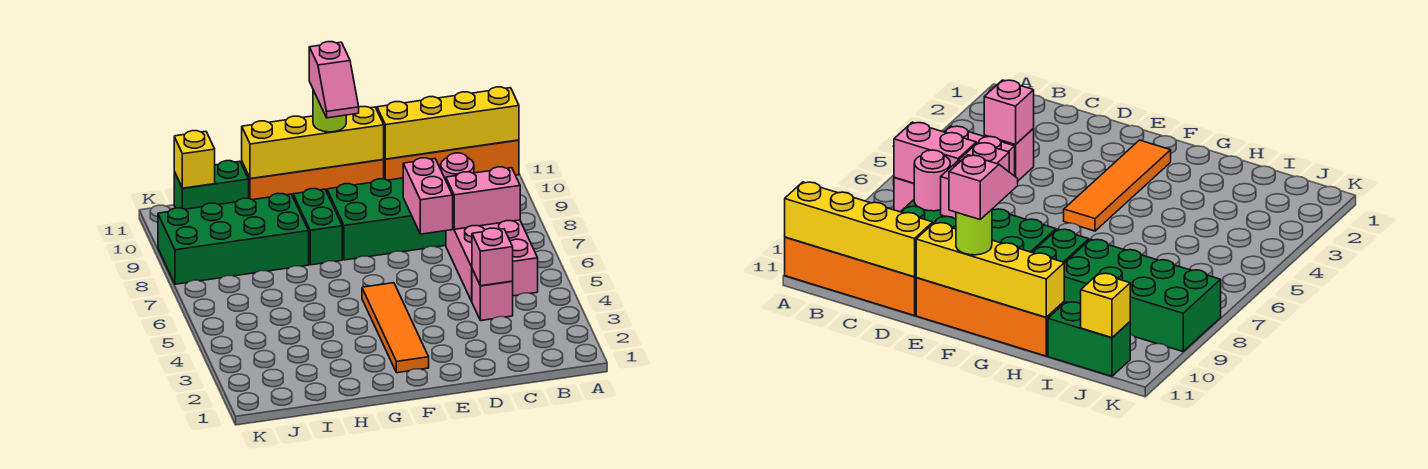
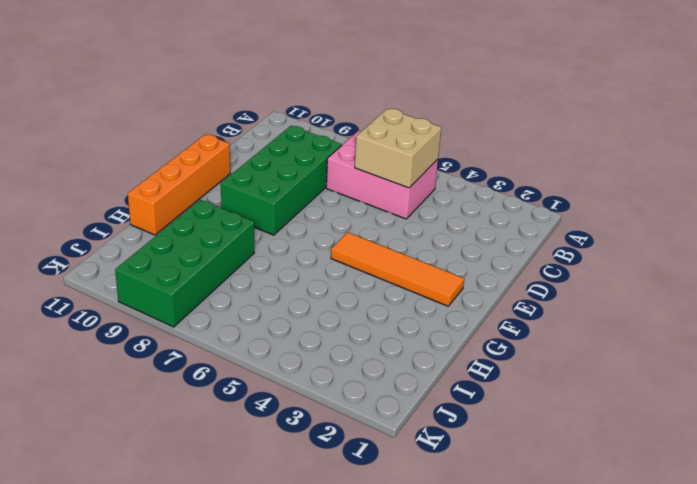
tan brick B5:C6 level 2 -> none
none -> orange brick A11:D11 level 1
none -> pink brick C4 level 1
none -> green brick G8:G9 level 1

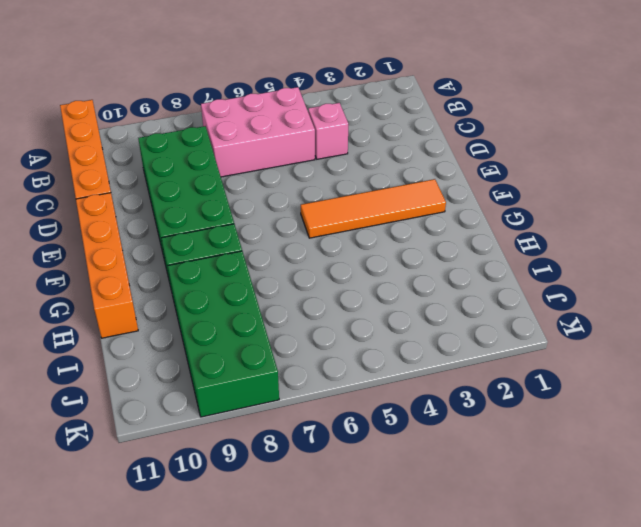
none -> green brick I11:J11 level 1
none -> yellow brick A11:D11 level 2
none -> pink brick B7:C7 level 2

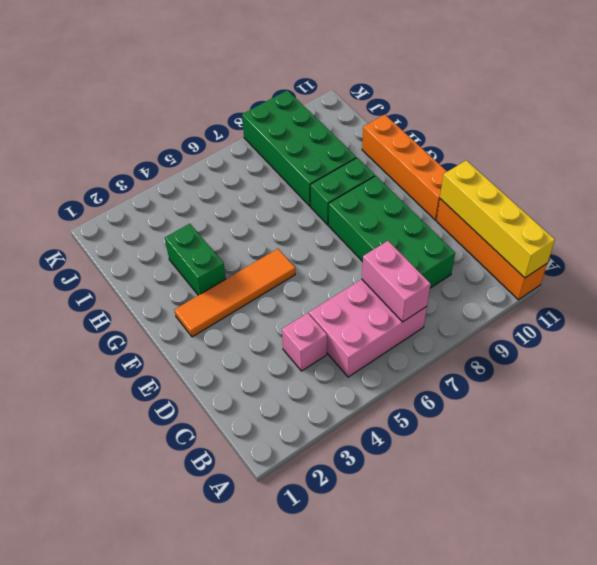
green brick G3:H3 level 1 -> green brick I11:J11 level 1
none -> pink brick C4 level 2
none -> pink round brick C8 level 2
none -> pink brick D7:D8 level 2

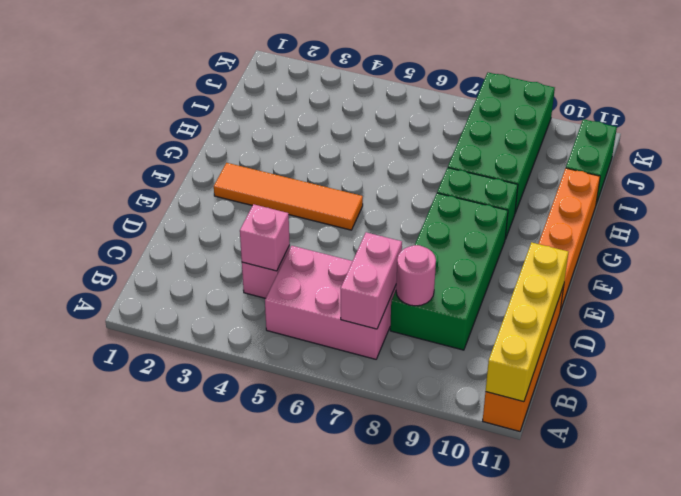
none -> pink brick D7:D8 level 2
none -> yellow brick E11:H11 level 2
none -> yellow brick J11 level 2

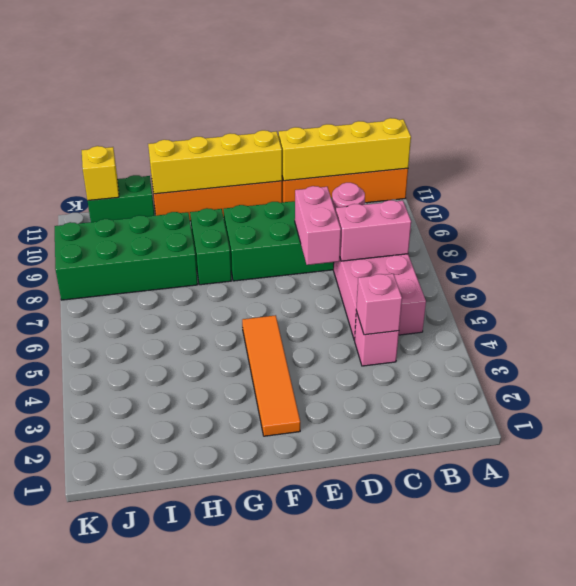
none -> lime round brick F11 level 3
none -> pink slope F10:F11 level 4 top 11

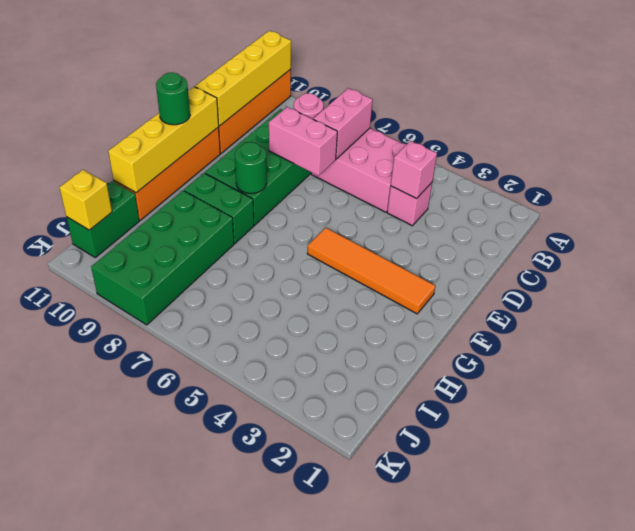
green round brick F8 level 2 -> none
green round brick F11 level 3 -> lime round brick F11 level 3
none -> pink slope F10:F11 level 4 top 11

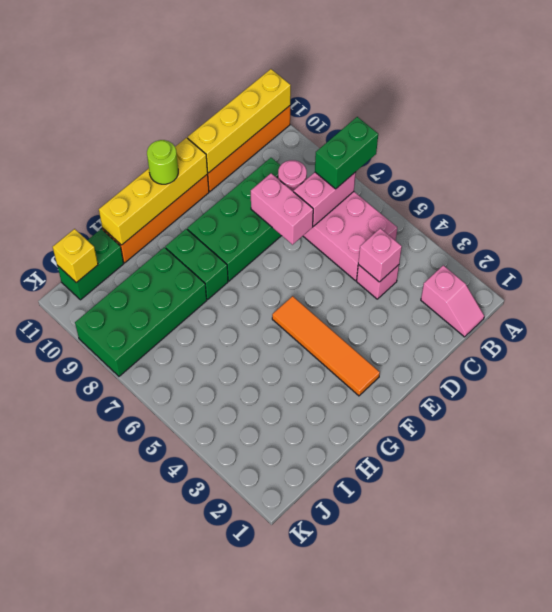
green brick A7:B7 level 3 -> none
pink slope B1:B2 level 1 top 2 -> pink slope F10:F11 level 4 top 11

